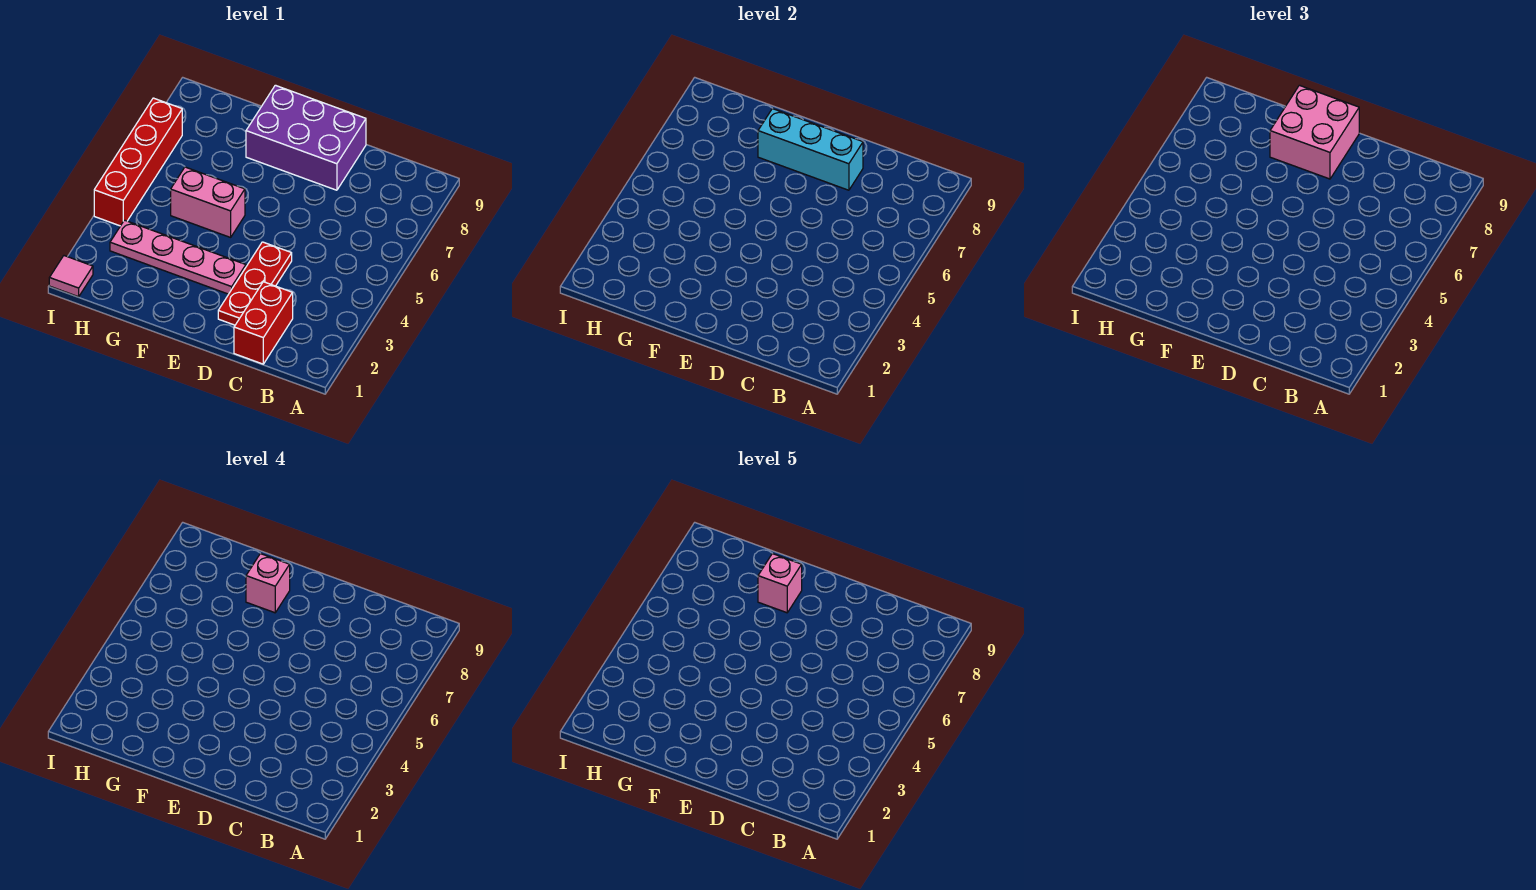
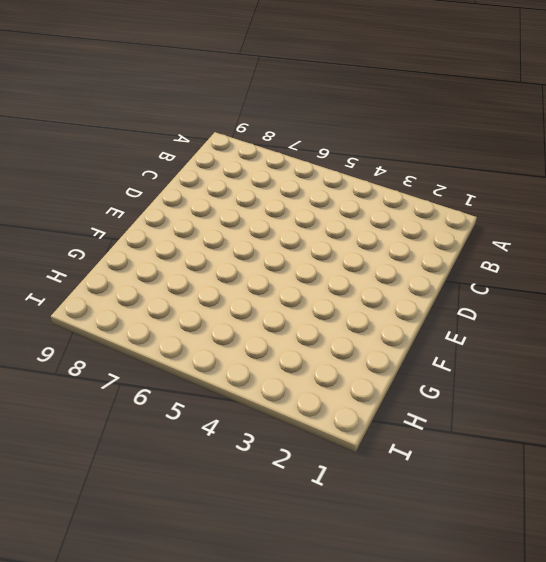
none -> red brick C1:C2 level 1
none -> red plate D2:D4 level 1

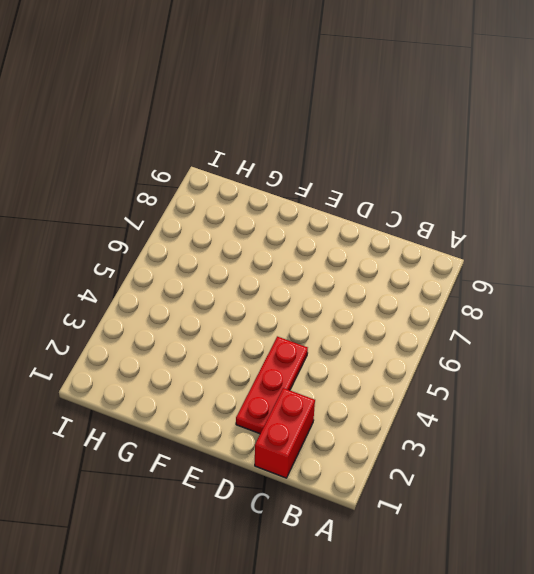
none -> purple brick D8:F9 level 1
none -> pink plate E3:H3 level 1

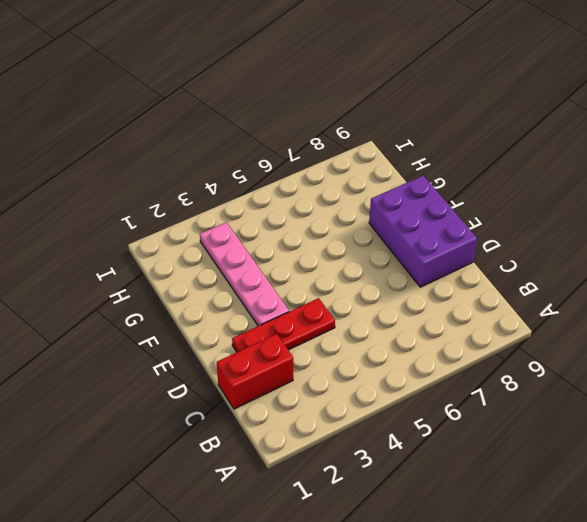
none -> pink brick F5:G5 level 1
none -> pink tile I1 level 1

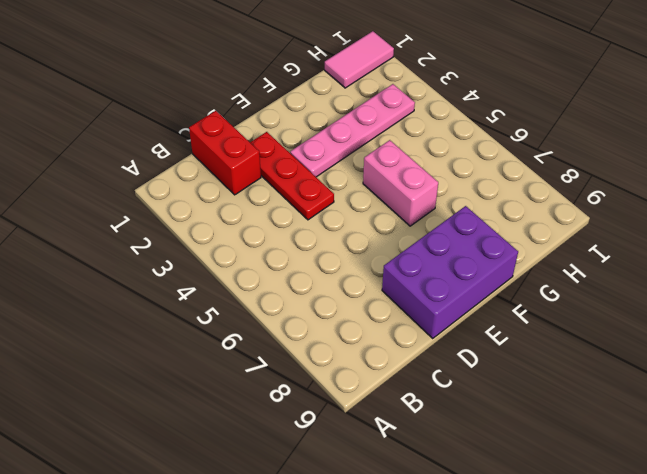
pink brick F5:F6 level 1 -> pink brick F5:G5 level 1
pink tile H1:I1 level 1 -> pink tile I1 level 1
none -> red brick I4:I7 level 1
none -> cyan brick D8:F8 level 2

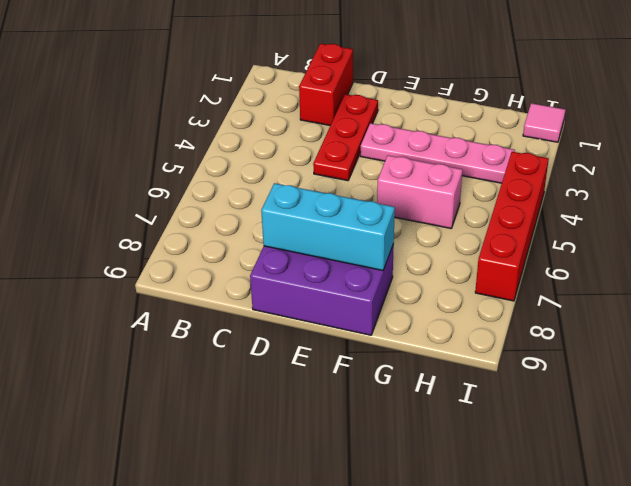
none -> pink brick E8:F9 level 3
none -> pink brick F8 level 4

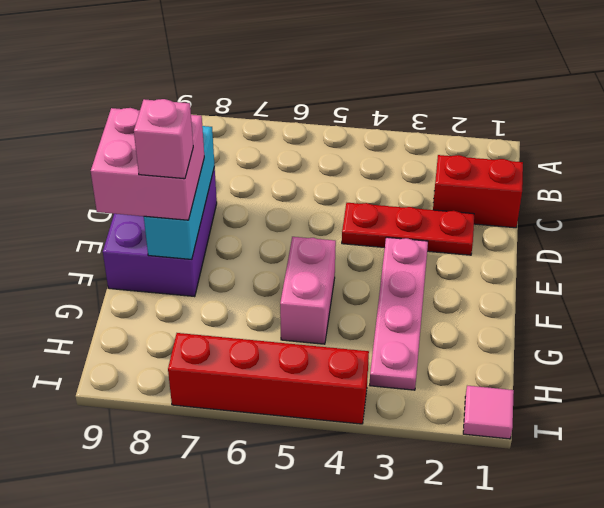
none -> pink brick F8 level 5

